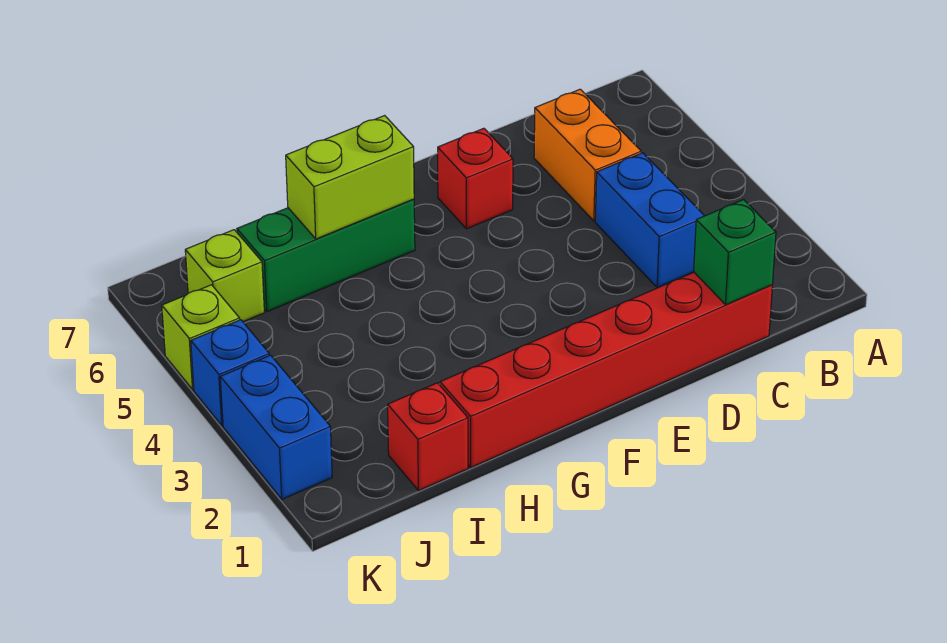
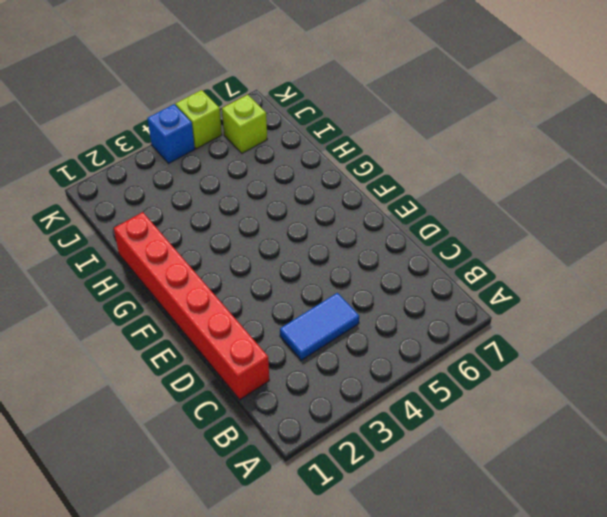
blue tile C3:C4 level 1 -> blue brick C3:C4 level 1
none -> orange brick C5:C6 level 1
none -> red brick E6 level 1
none -> green brick G6:I6 level 1

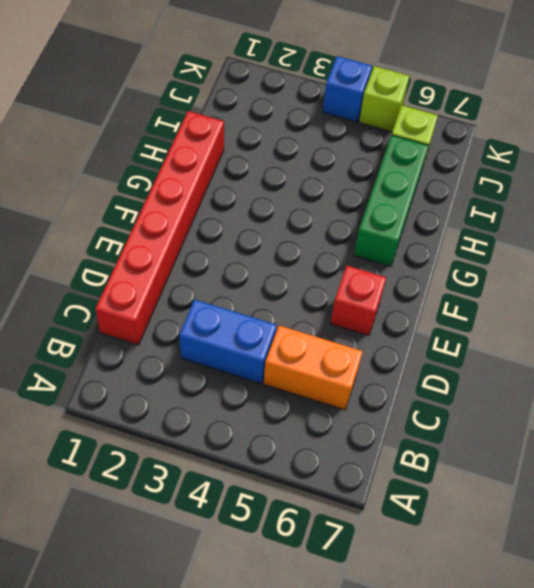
none -> red brick I1 level 1
none -> blue brick K2:K3 level 1
none -> green brick C1 level 2

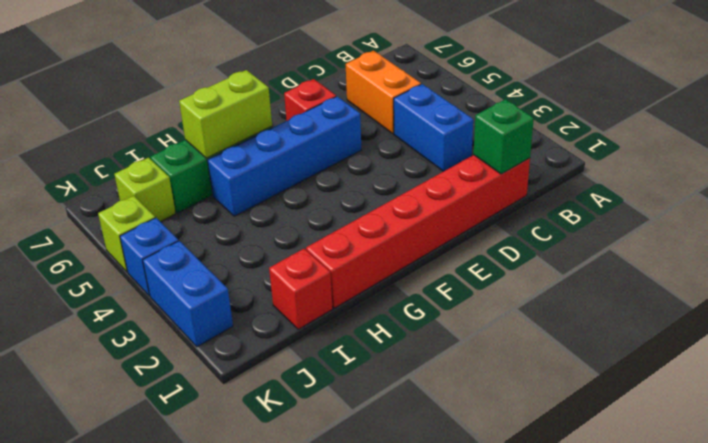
blue brick E5:H5 level 1 -> none

